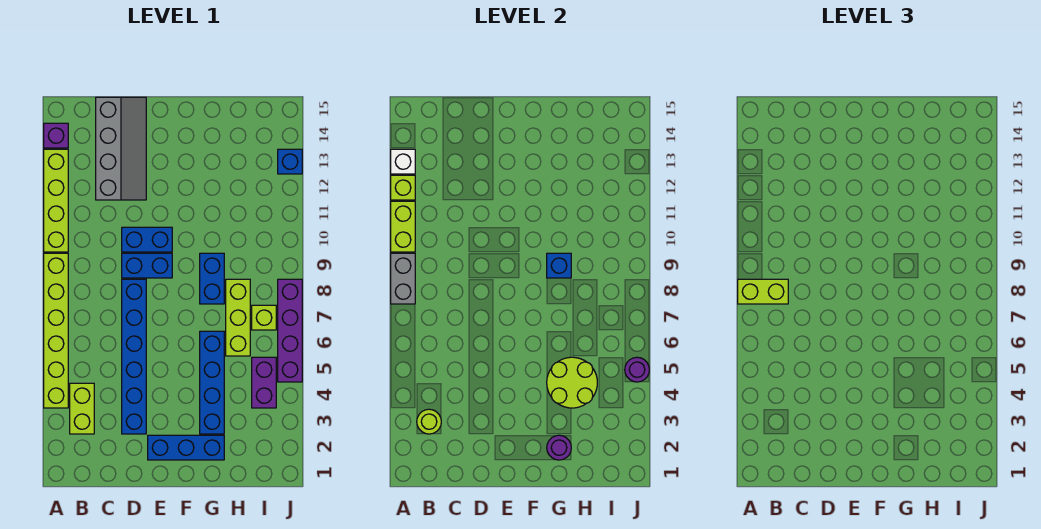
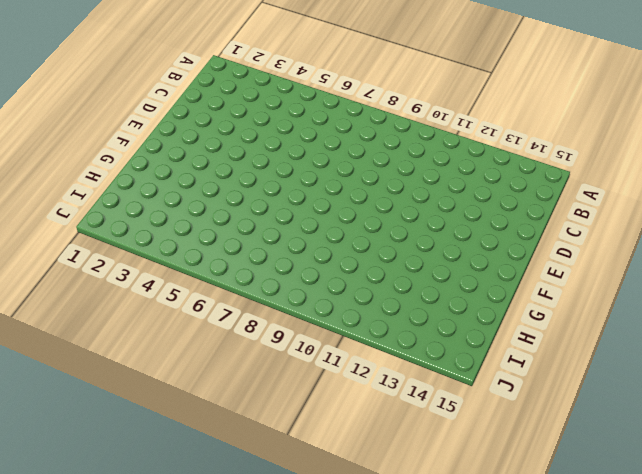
none -> lime brick A4:A9 level 1
none -> lime brick A10:A13 level 1
none -> purple brick A14 level 1

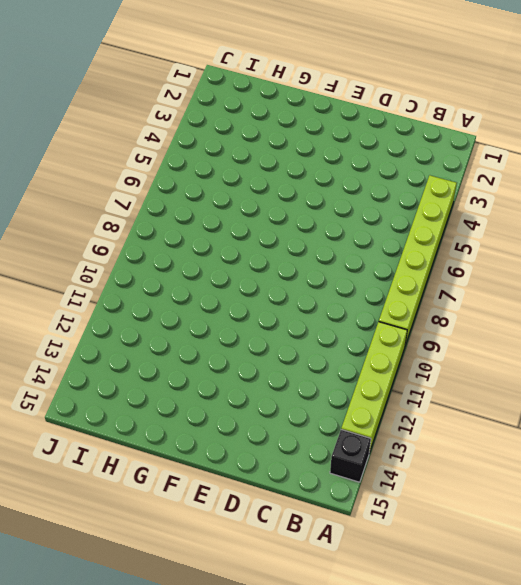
black brick A14 level 1 -> purple brick A14 level 1
none -> lime brick B3:B4 level 1
none -> grey slope C12:D15 level 1 top C
none -> blue brick D3:D8 level 1

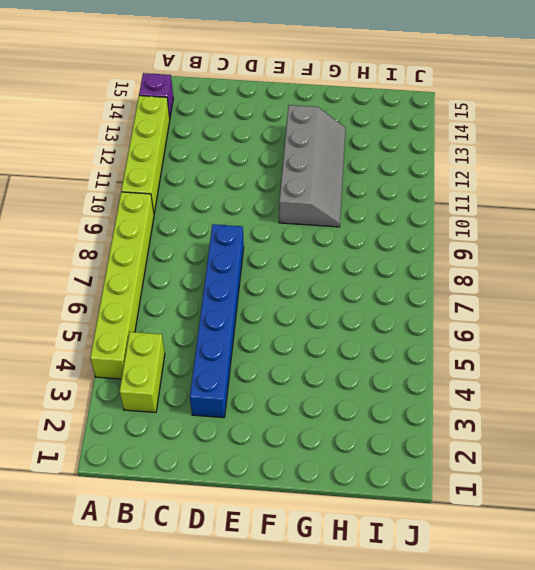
grey slope F10:G13 level 1 top F -> grey slope C12:D15 level 1 top C
none -> blue brick D9:E9 level 1
none -> blue brick D10:E10 level 1
none -> blue brick E2:G2 level 1

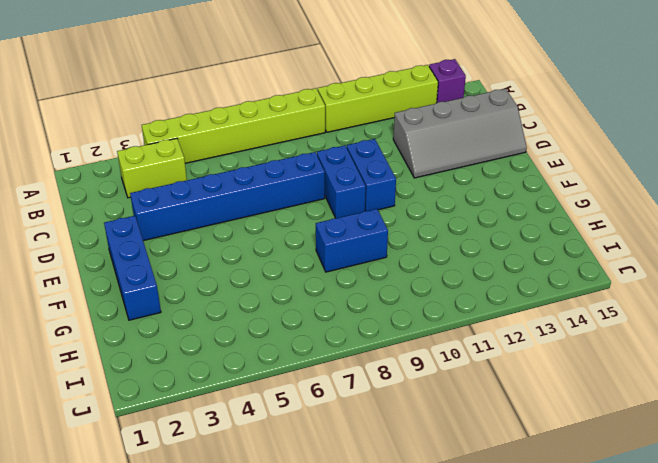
none -> blue brick G3:G6 level 1
none -> lime brick H6:H8 level 1
none -> purple brick I4:I5 level 1

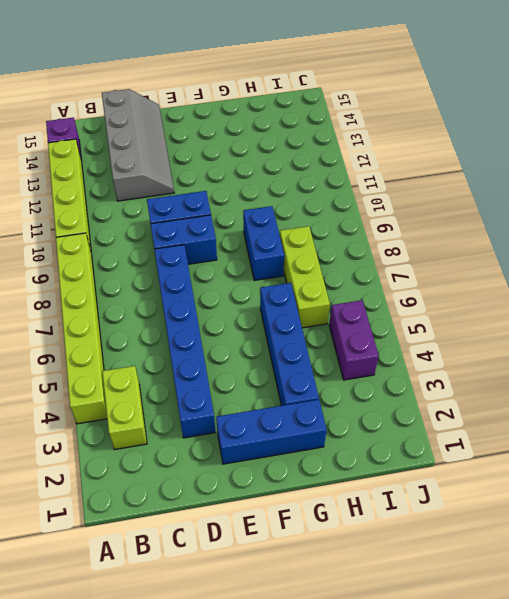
none -> lime brick I7 level 1
none -> purple brick J5:J8 level 1
none -> blue brick J13 level 1

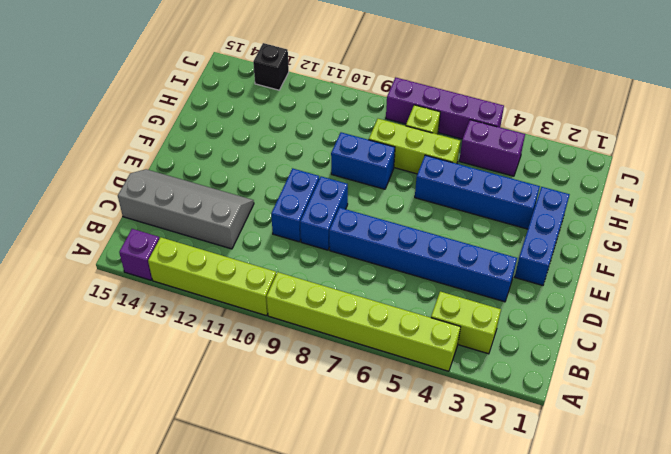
black brick J13 level 1 -> blue brick J13 level 1
none -> grey brick A8:A9 level 2
none -> lime brick A10:A11 level 2
none -> lime brick A12 level 2

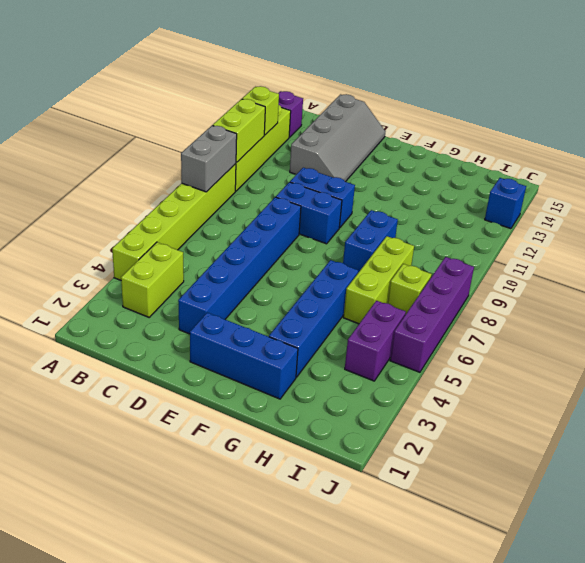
none -> white brick A13 level 2
none -> lime round brick B3 level 2
none -> purple round brick G2 level 2

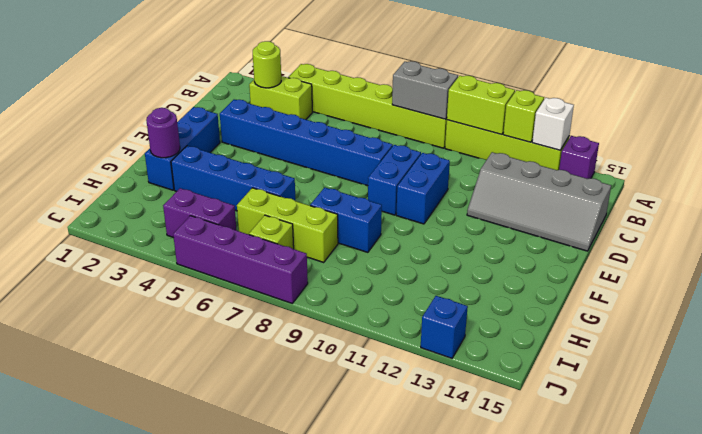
none -> lime round brick G4:H5 level 2
none -> blue brick G9 level 2
none -> purple round brick J5 level 2

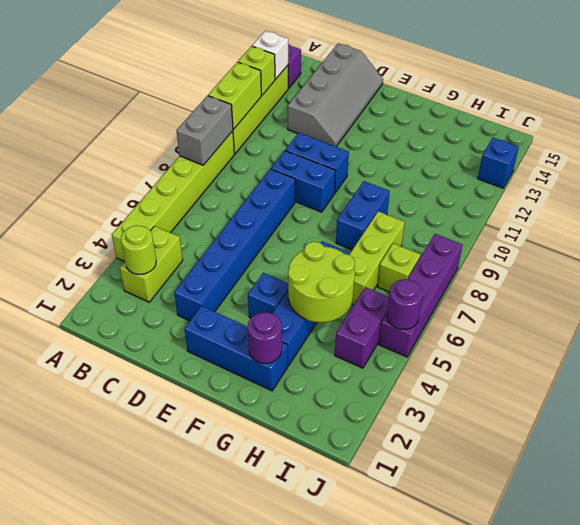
blue brick F4 level 1 -> blue brick G9 level 2
none -> lime brick A8:B8 level 3

